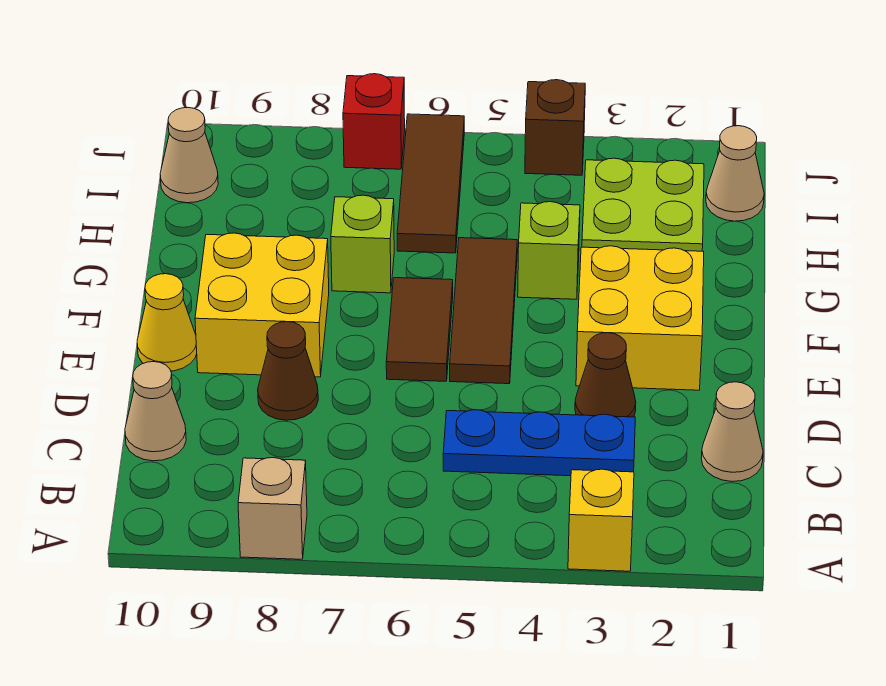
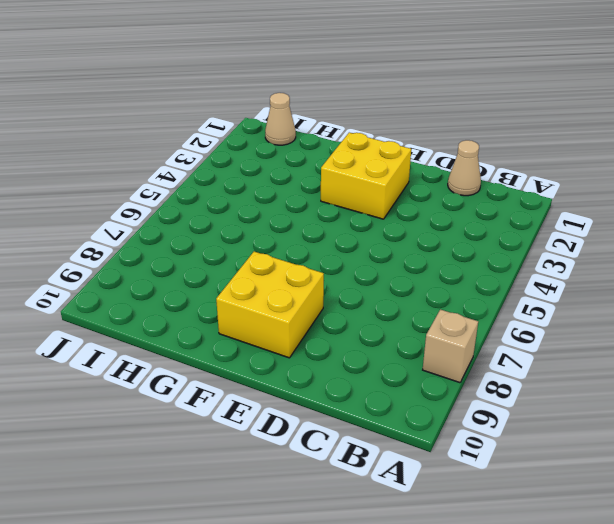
none -> yellow brick A3 level 1
none -> blue plate C3:C5 level 1
none -> tan cone C10 level 1

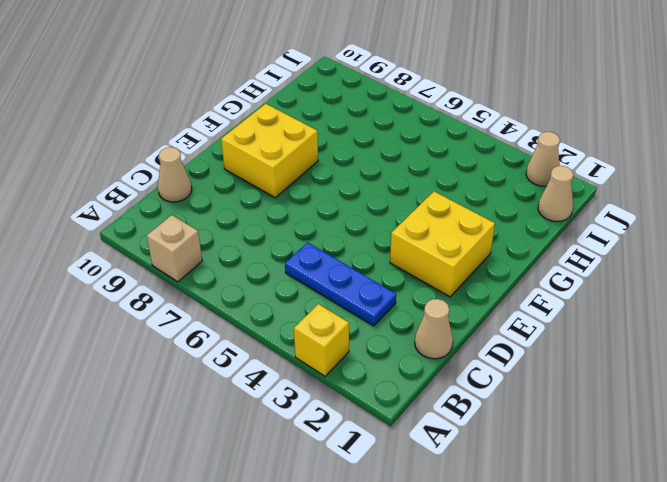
tan cone J2 level 1 -> tan cone I10 level 1
none -> brown cone D3 level 1
none -> brown cone D8 level 1
none -> brown tile E5:G5 level 1

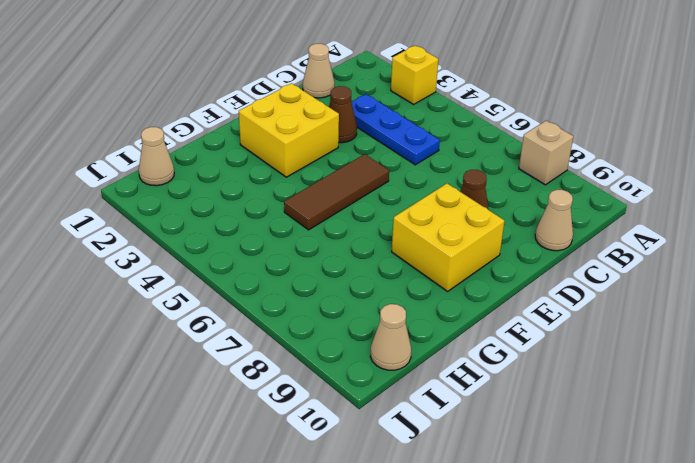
none -> brown tile E6:F6 level 1
none -> yellow cone E10 level 1
none -> lime brick G4 level 1

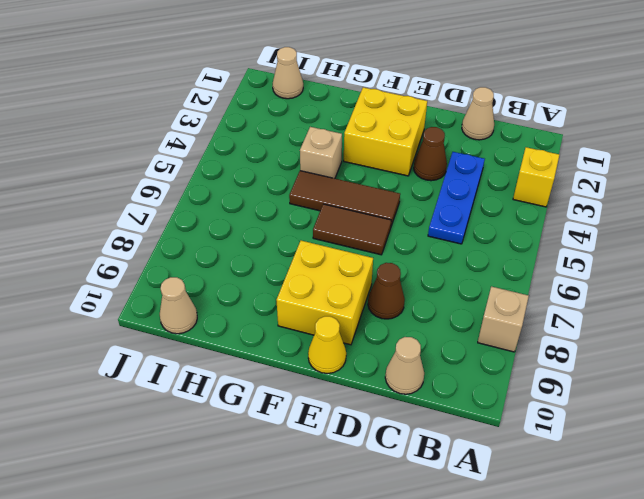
tan brick G4 level 1 -> lime brick G4 level 1
none -> lime brick G7 level 1
none -> lime plate H2:I3 level 1
none -> brown tile H6:J6 level 1

